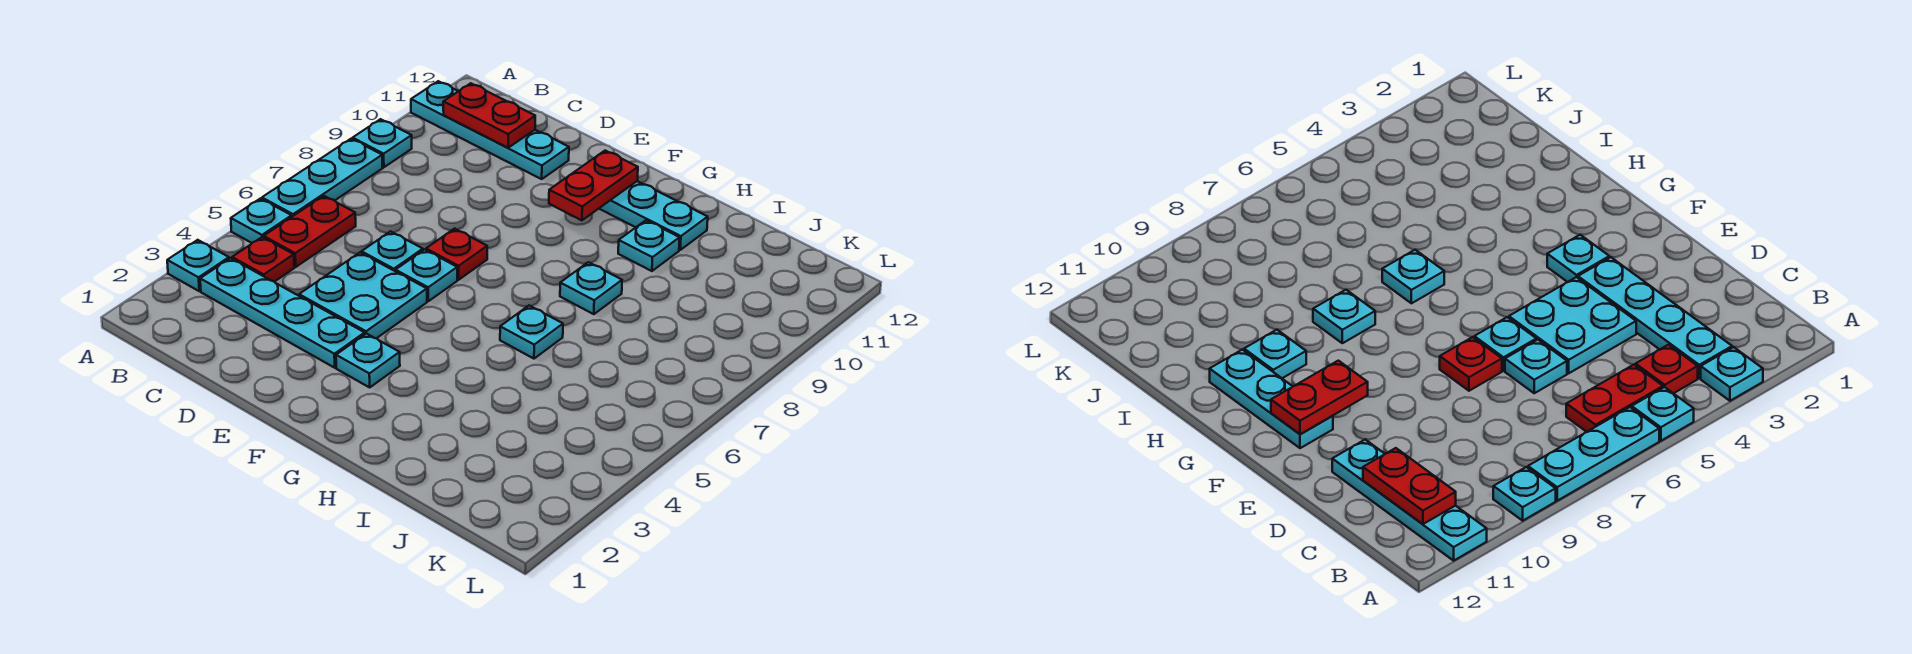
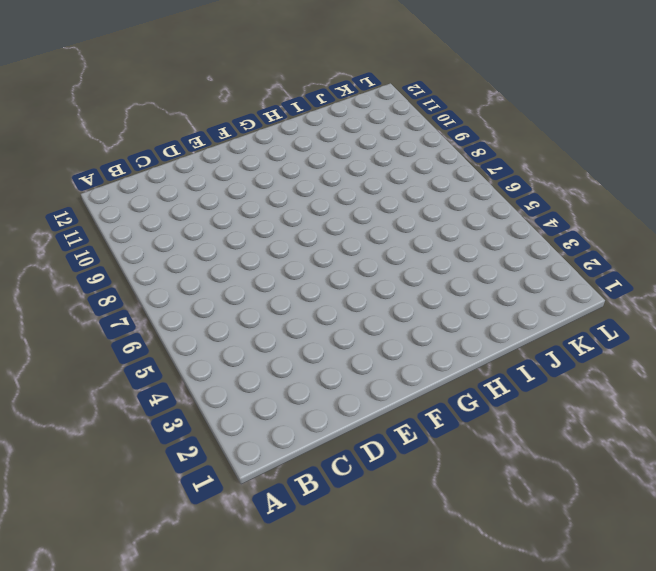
none -> cyan plate A3 level 1
none -> cyan plate A5 level 1
none -> cyan plate A6:A8 level 1

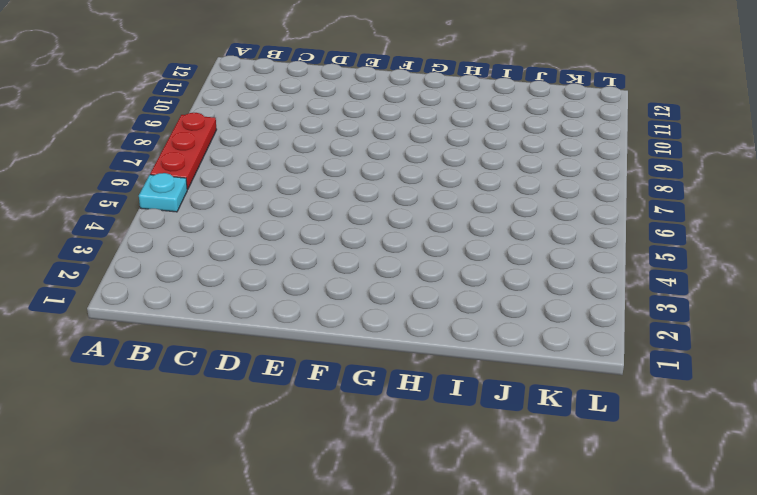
red plate A6:A8 level 1 -> cyan plate A6:A8 level 1
none -> cyan plate A3 level 1
none -> cyan plate A9 level 1
none -> cyan plate A11:D11 level 1

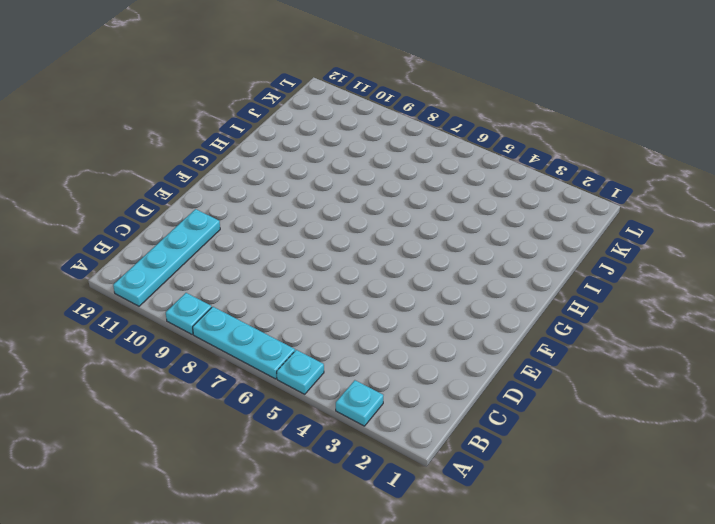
none -> cyan plate B3:E3 level 1
none -> red plate B4 level 1
none -> red plate B5:B6 level 1

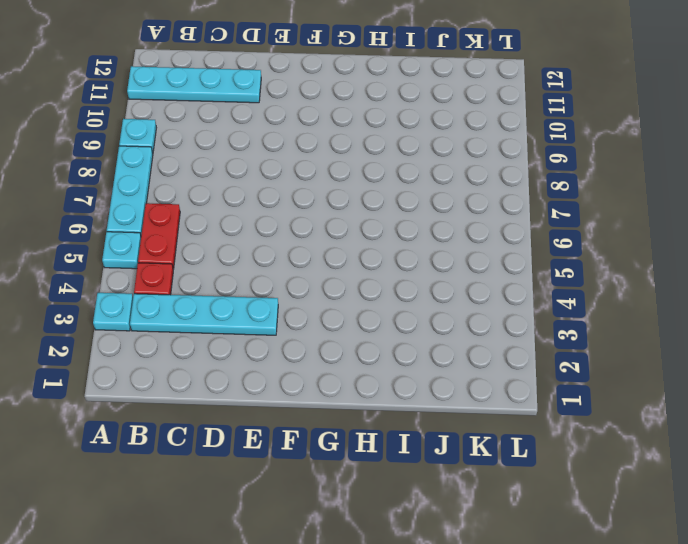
none -> cyan plate D4:E5 level 1
none -> cyan plate D6 level 1
none -> cyan plate E6 level 1

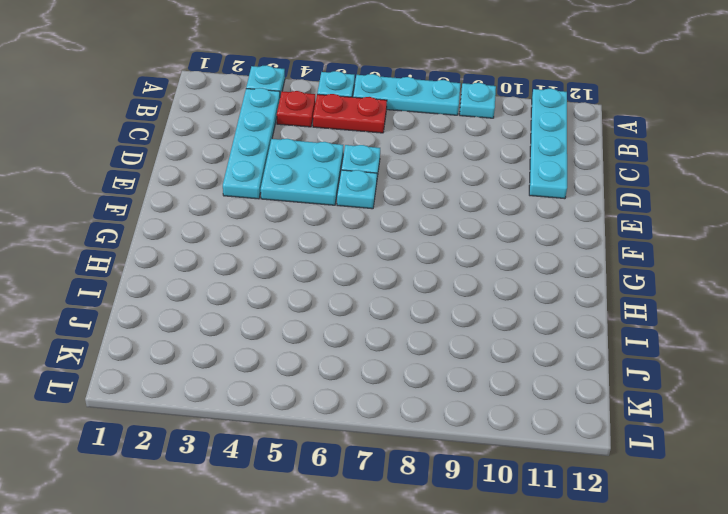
none -> red plate E7 level 1
none -> cyan plate F3 level 1
none -> cyan plate F11:H11 level 1

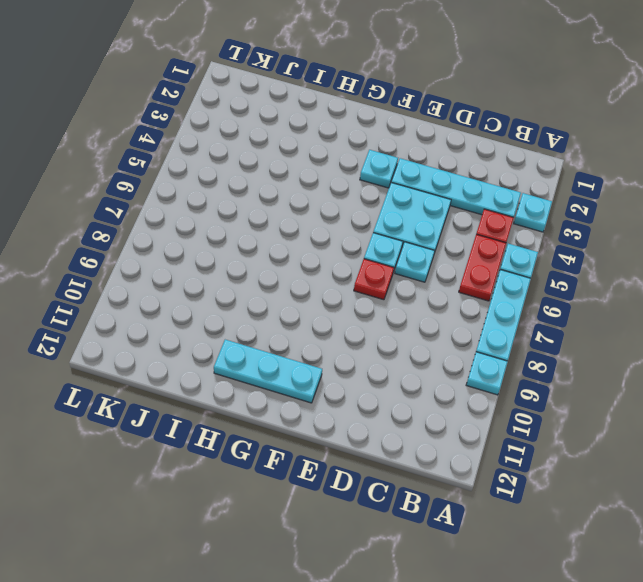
none -> cyan plate A11:D11 level 1
none -> cyan plate H6 level 1
none -> cyan plate H8 level 1

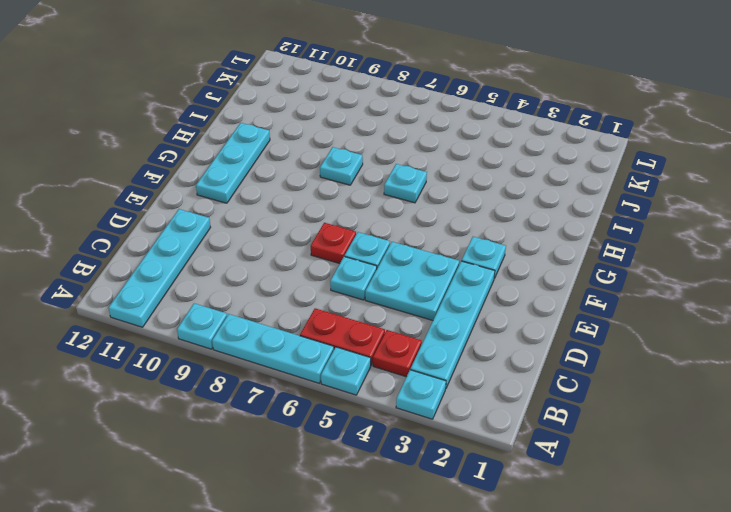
none -> cyan plate H10 level 1
none -> red plate B11:C11 level 2
none -> red plate F10:F11 level 2

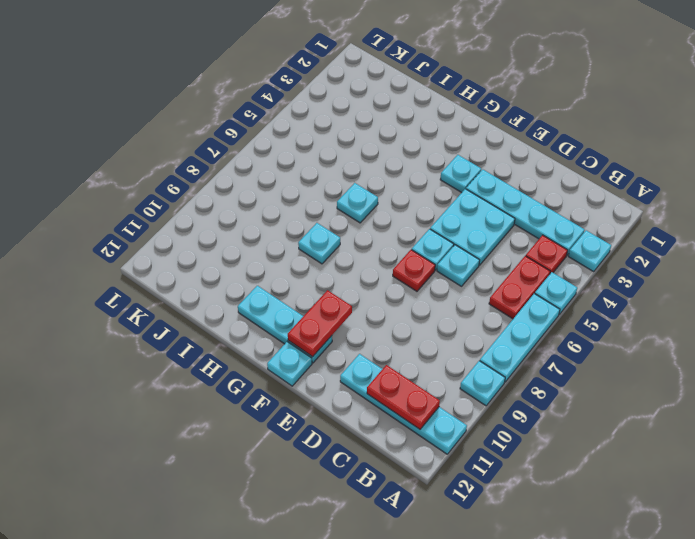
cyan plate F12 level 1 -> cyan plate H10 level 1

